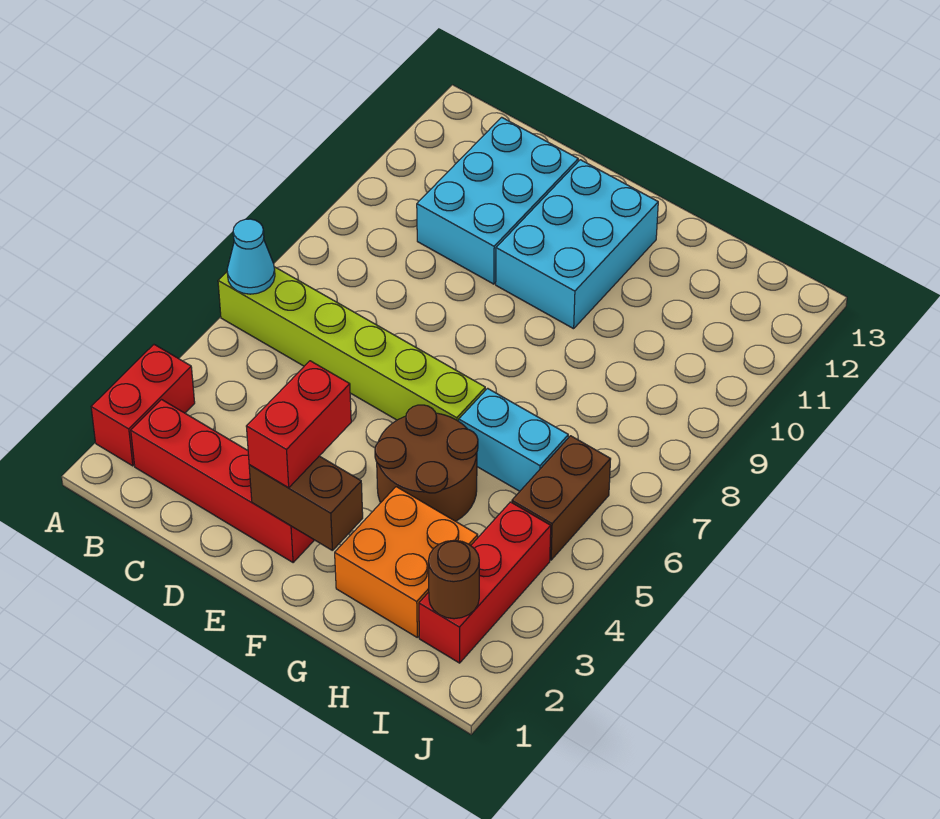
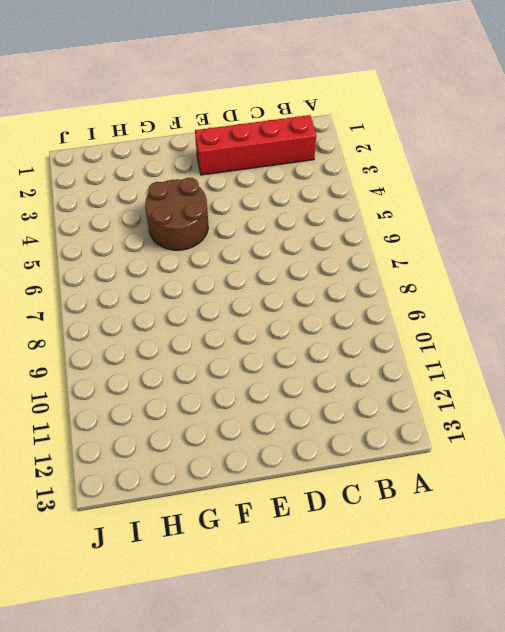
none -> red brick A2:A3 level 1
none -> lime brick A6:F6 level 1
none -> cyan brick C10:D12 level 1

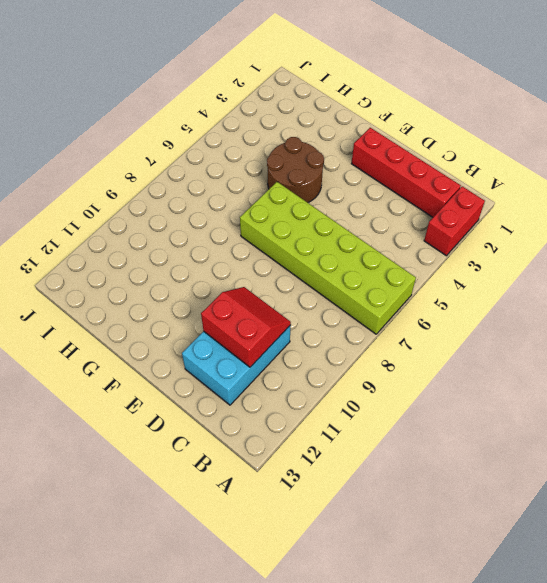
lime brick A6:F7 level 1 -> lime brick A6:F6 level 1
red slope C10:D11 level 2 top 11 -> none
none -> cyan brick E10:F12 level 1
none -> orange brick G2:H3 level 1
none -> cyan brick G6:H6 level 1

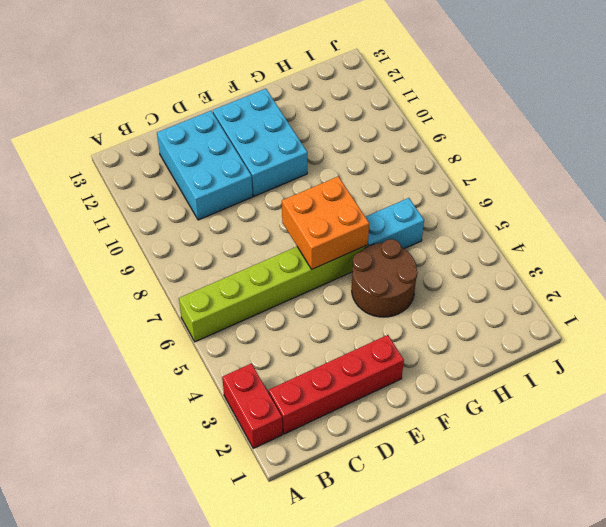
orange brick E6:F7 level 2 -> orange brick G2:H3 level 1
none -> red brick I2:I4 level 1
none -> brown brick I5:I6 level 1
none -> cyan cone A6 level 2

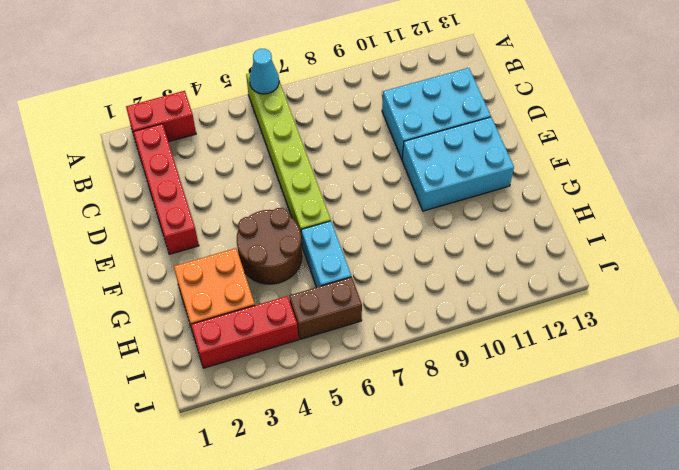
none -> brown brick E2:F2 level 2
none -> brown round brick I2 level 2
none -> red brick E2:E3 level 3

